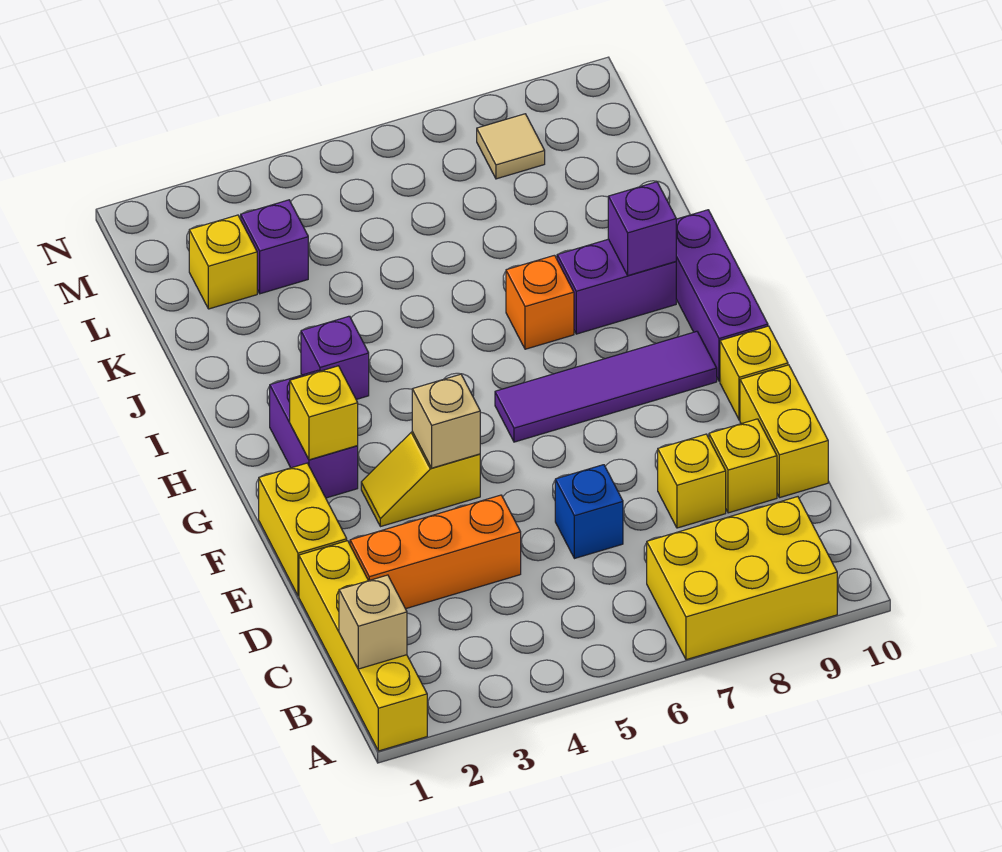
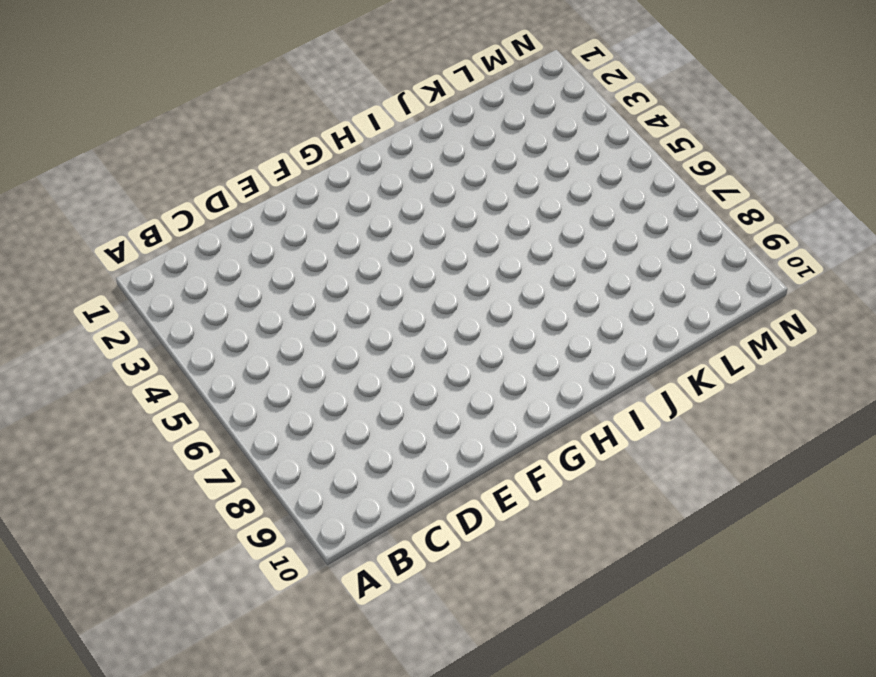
none -> yellow brick A1:D1 level 1
none -> yellow brick A7:B9 level 1
none -> orange brick D2:D4 level 1

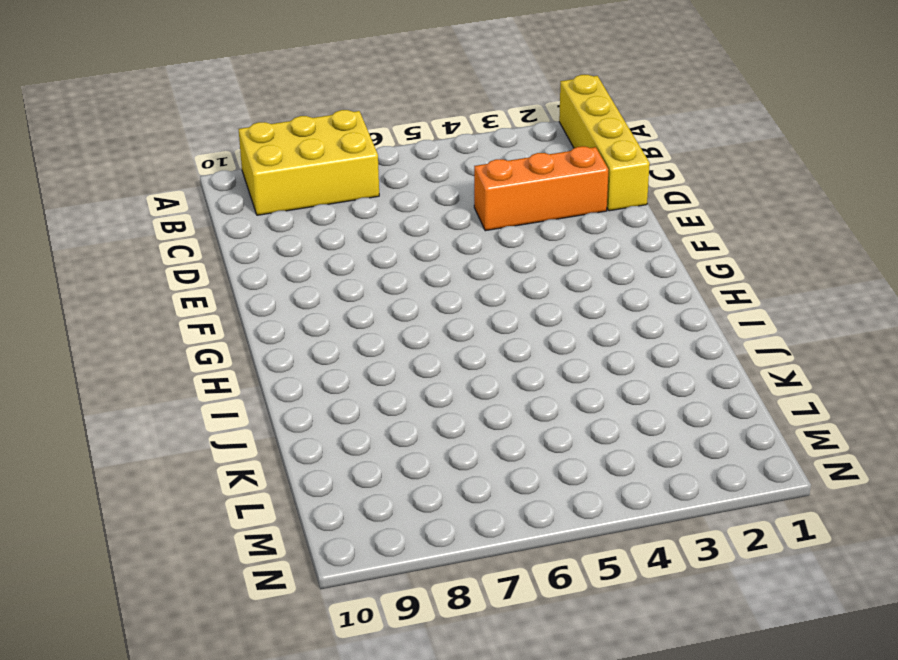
none -> blue brick D6 level 1
none -> yellow brick D8 level 1
none -> yellow brick D9 level 1

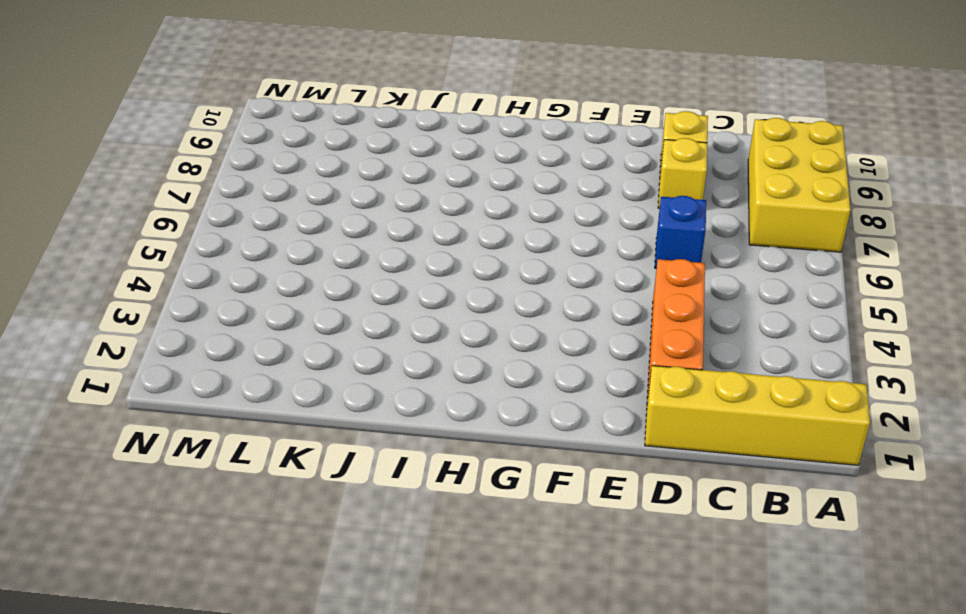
none -> yellow brick D10:E10 level 1
none -> yellow brick E1:F1 level 1
none -> yellow slope F3:F4 level 1 top 4

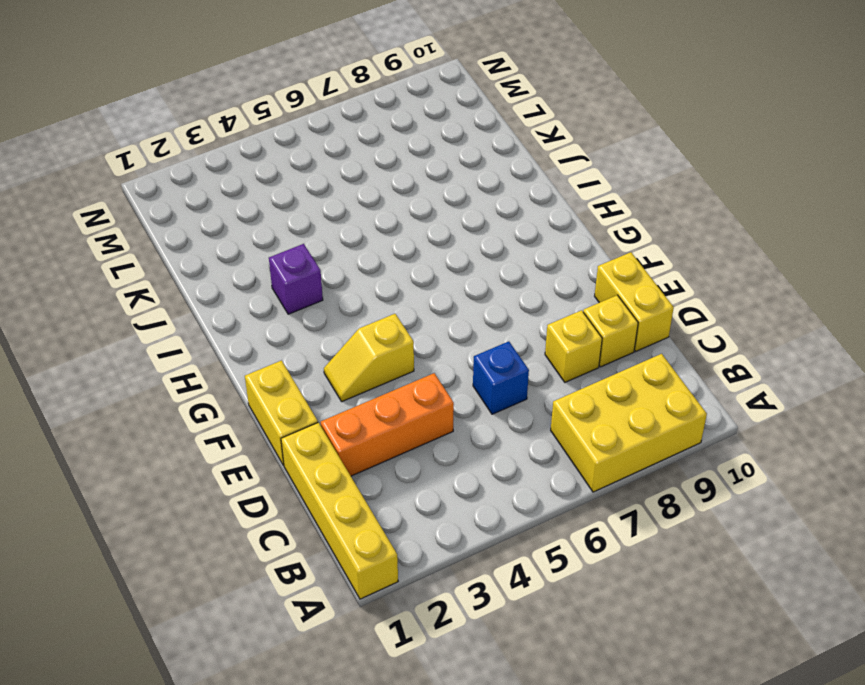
none -> yellow brick F10 level 1
none -> purple brick G2:H2 level 1
none -> purple tile G6:G9 level 1

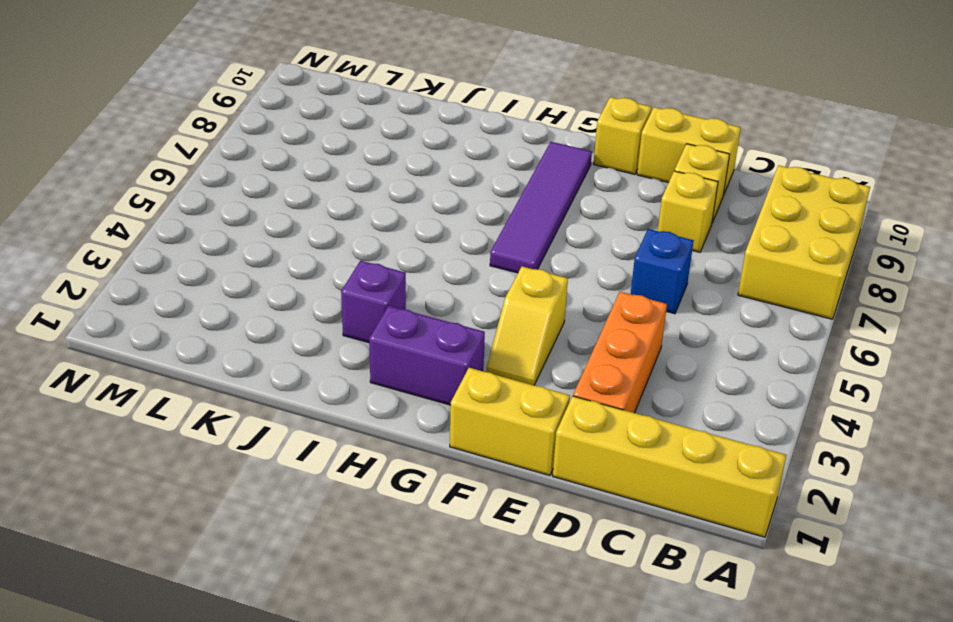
none -> purple brick G10:I10 level 1
none -> orange brick I7 level 1
none -> purple brick I8:I9 level 1

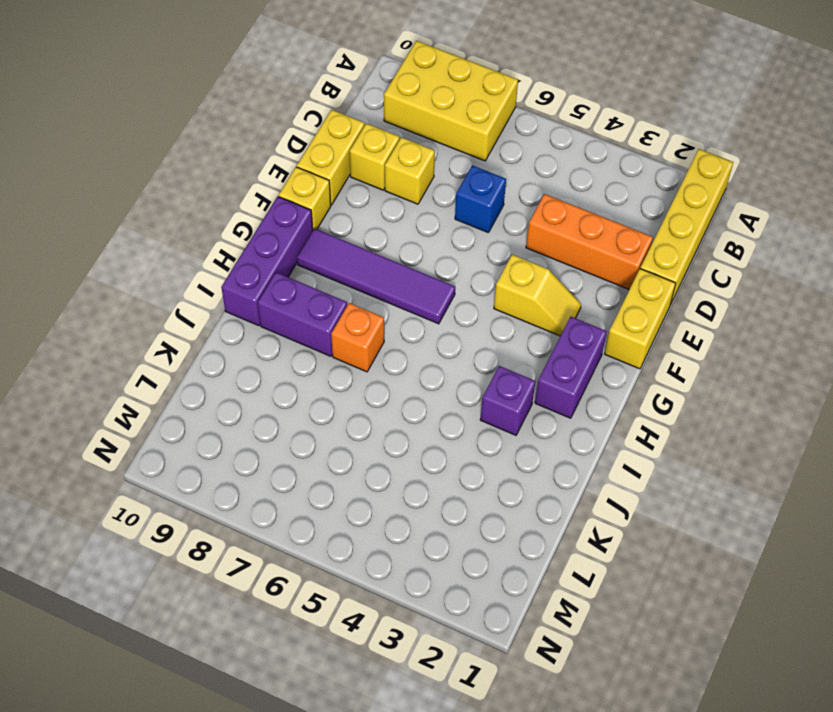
none -> yellow brick L2 level 1
none -> purple brick L3 level 1
none -> tan tile M8 level 1

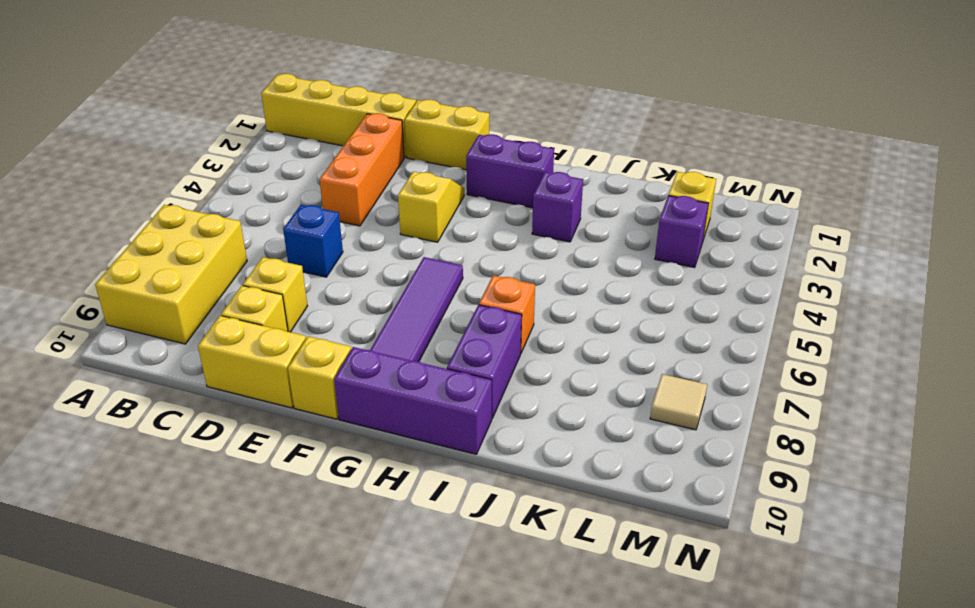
none -> tan brick B1 level 2
none -> tan brick F4 level 2
none -> yellow brick G2 level 2

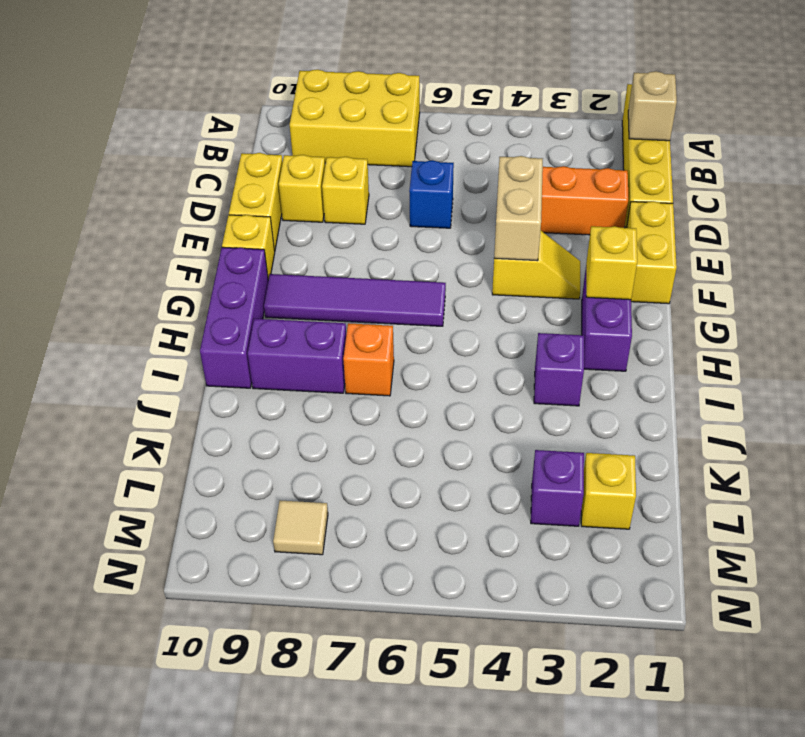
tan brick E4:F4 level 2 -> tan brick F4 level 2
none -> purple brick I9 level 2

